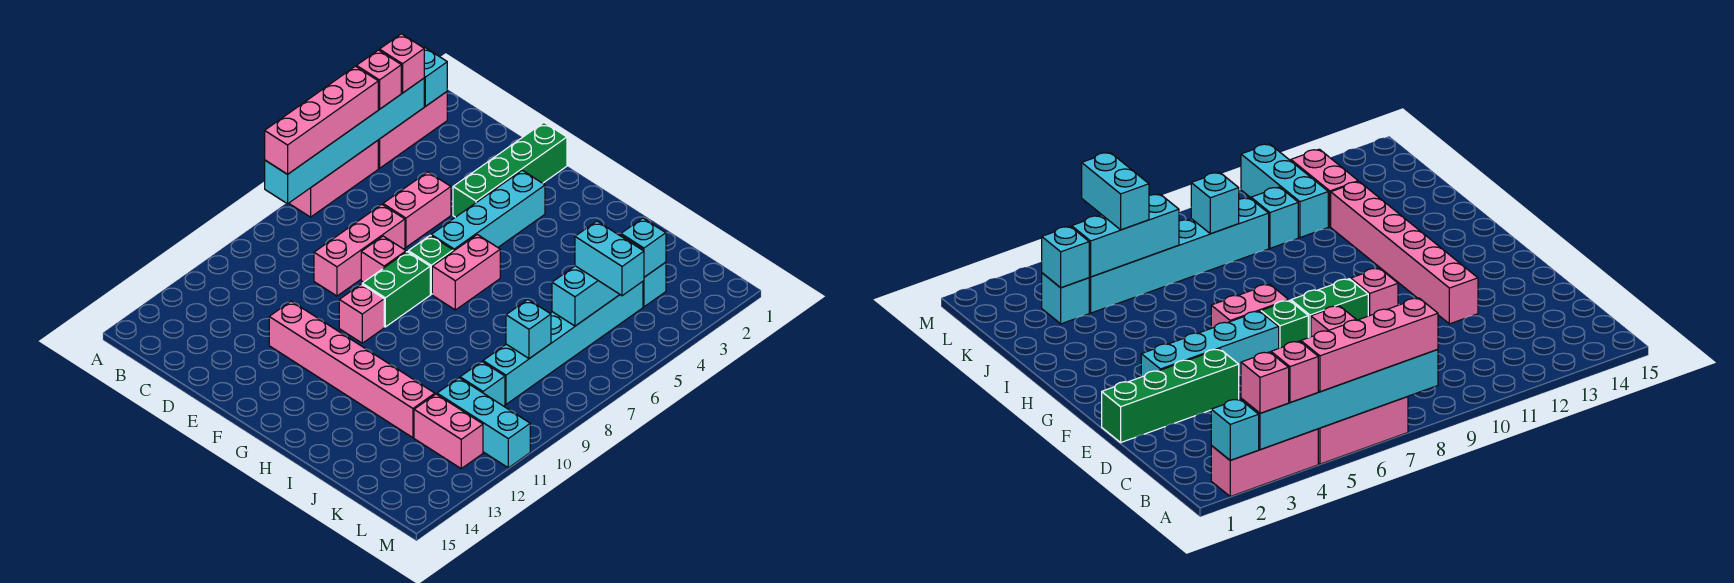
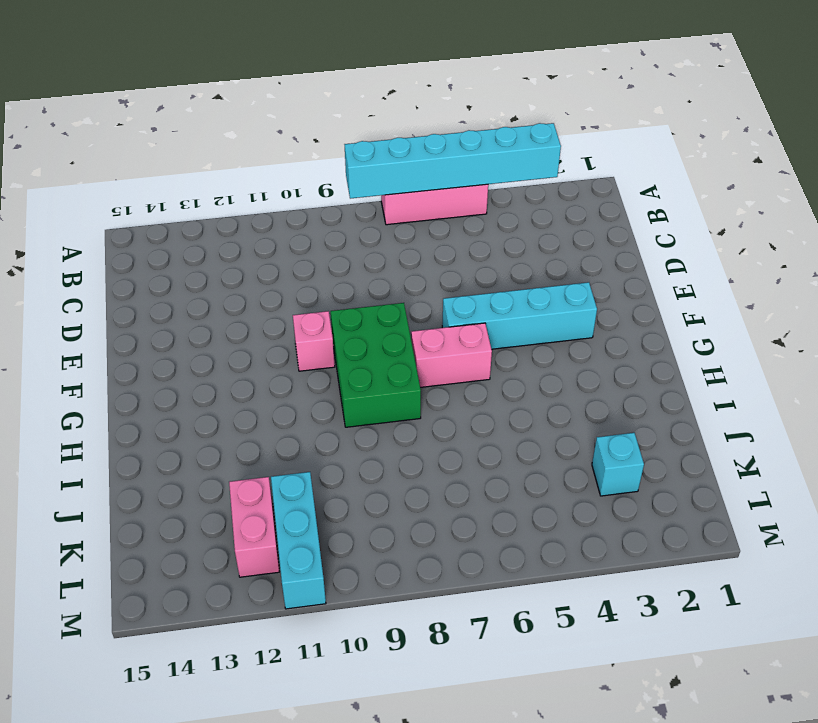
green brick F8:H9 level 1 -> green brick F8:F9 level 1
none -> pink brick A2:A4 level 1
none -> pink brick D5:D6 level 1
none -> pink brick D7:D9 level 1

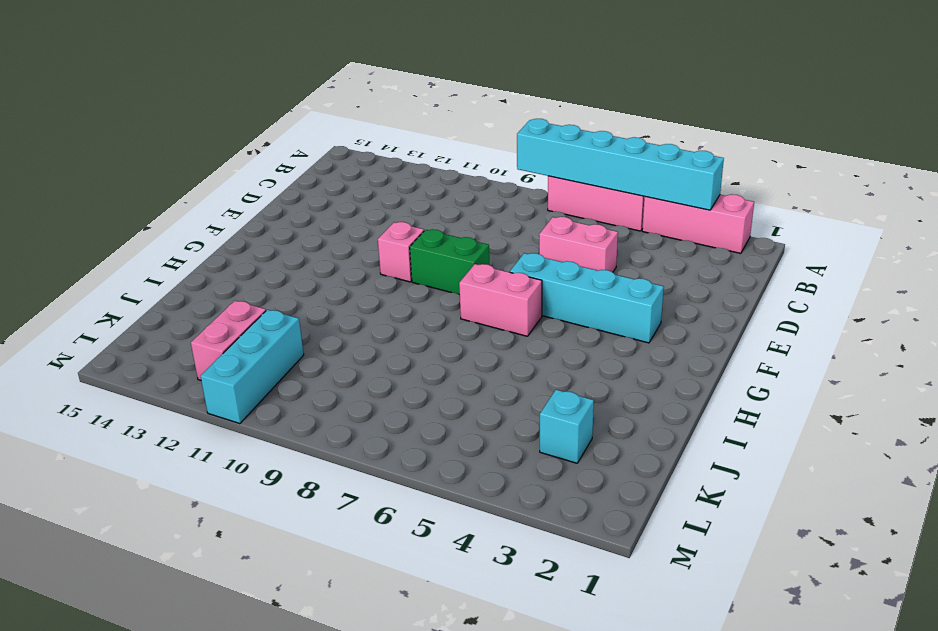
none -> pink brick D7:D9 level 1
none -> green brick E1:E4 level 1
none -> pink brick E8 level 1

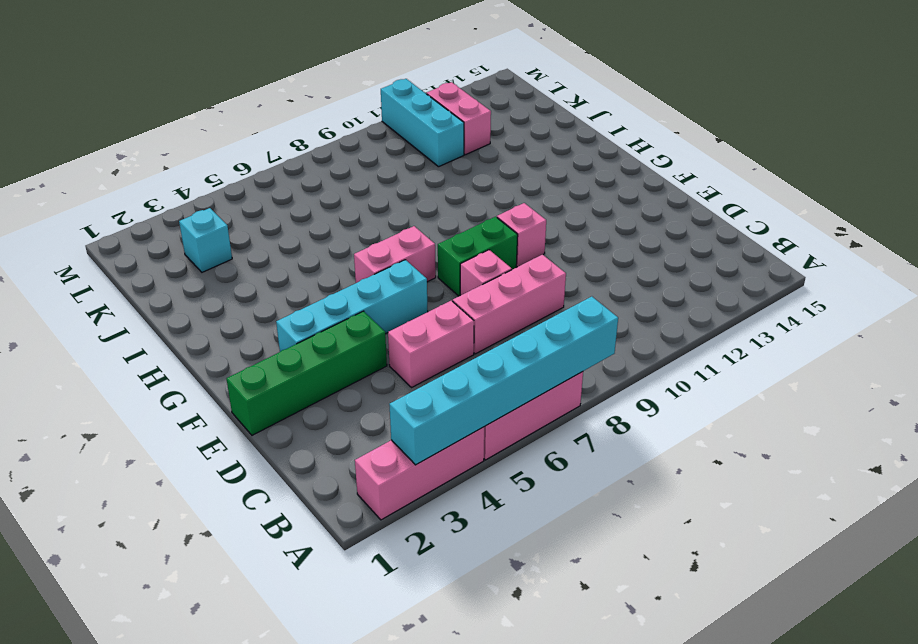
none -> pink brick E12:J12 level 1
none -> green brick F7 level 1
none -> cyan brick K4:K9 level 1

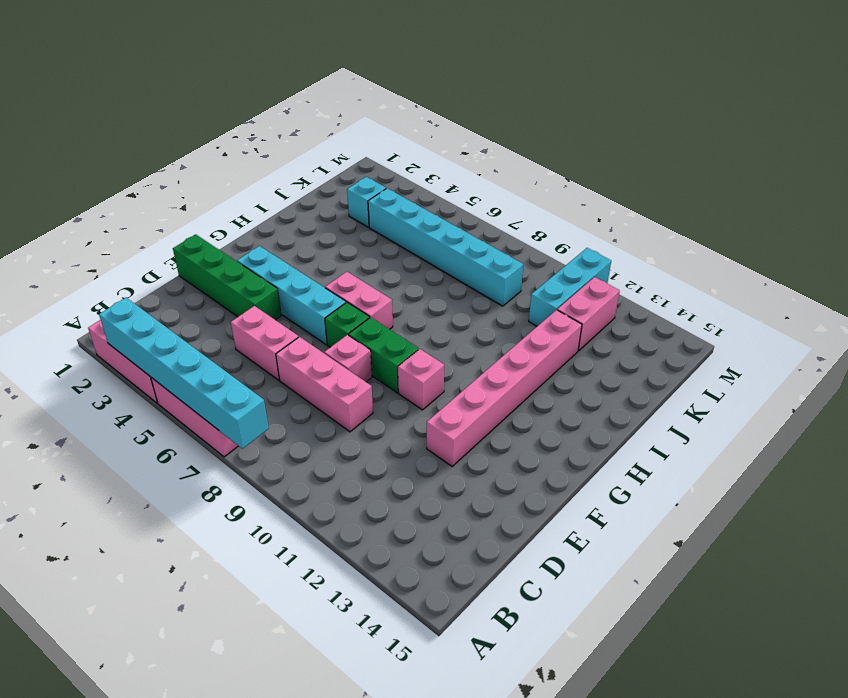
none -> cyan brick K10 level 1
none -> cyan brick A2 level 2
none -> cyan brick K3 level 2

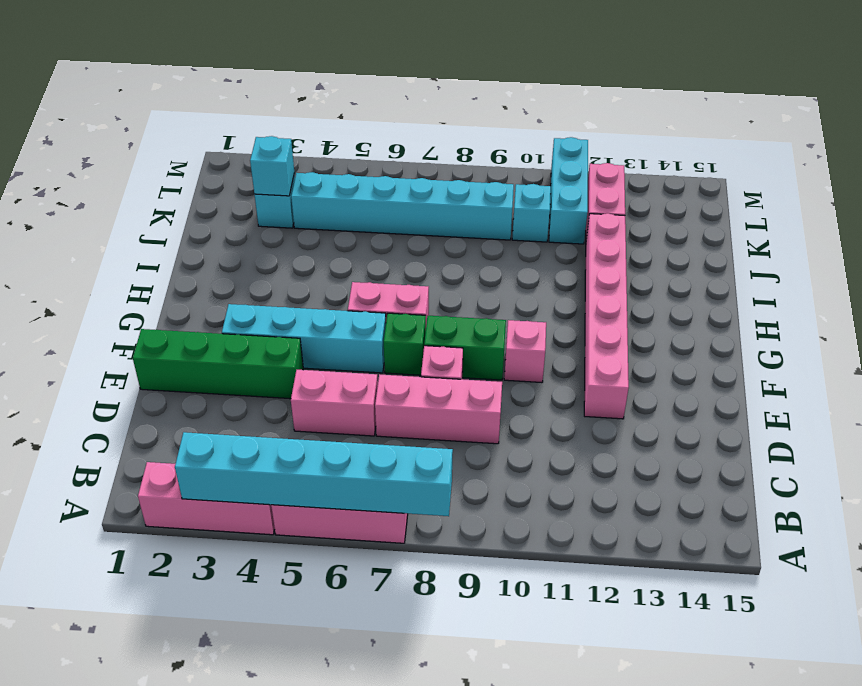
none -> cyan brick A2 level 2
none -> cyan brick K4:K6 level 2
none -> cyan brick K8 level 2

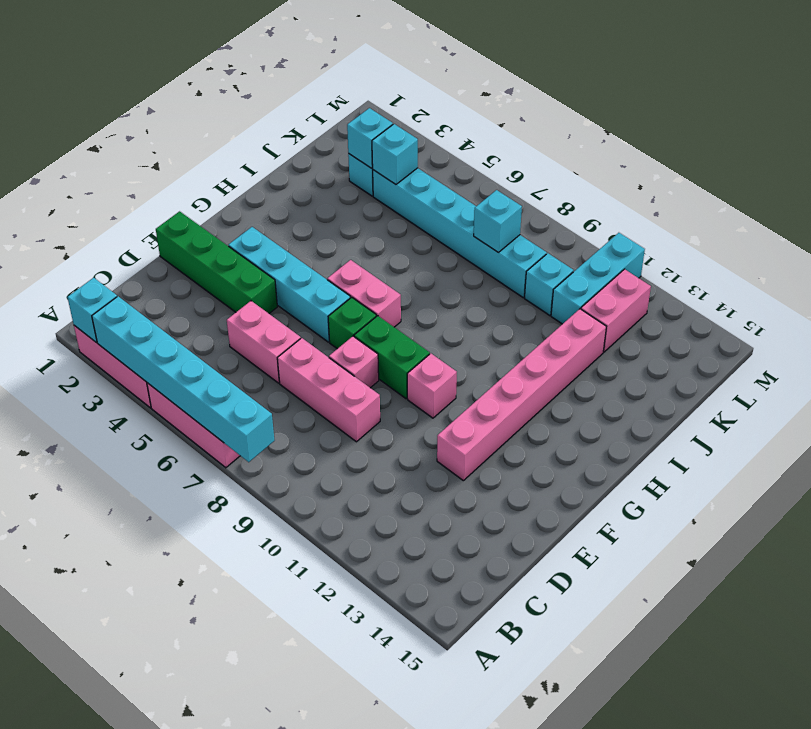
cyan brick K4 level 2 -> cyan brick K4:K6 level 2
none -> pink brick A3 level 3
none -> pink brick A4 level 3
none -> pink brick A5:A8 level 3

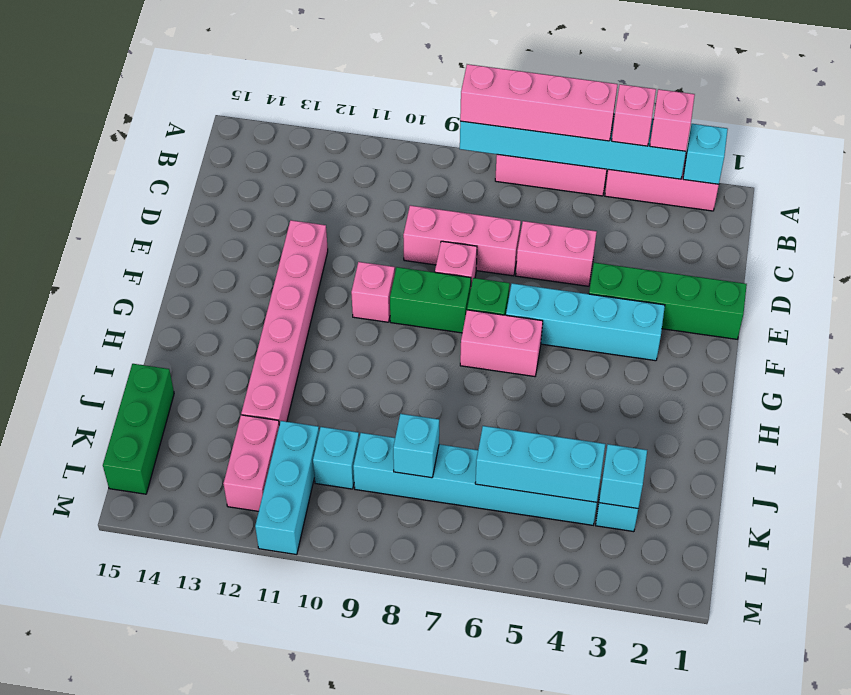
green brick J15:L15 level 1 -> none
none -> cyan brick K5:L5 level 3

